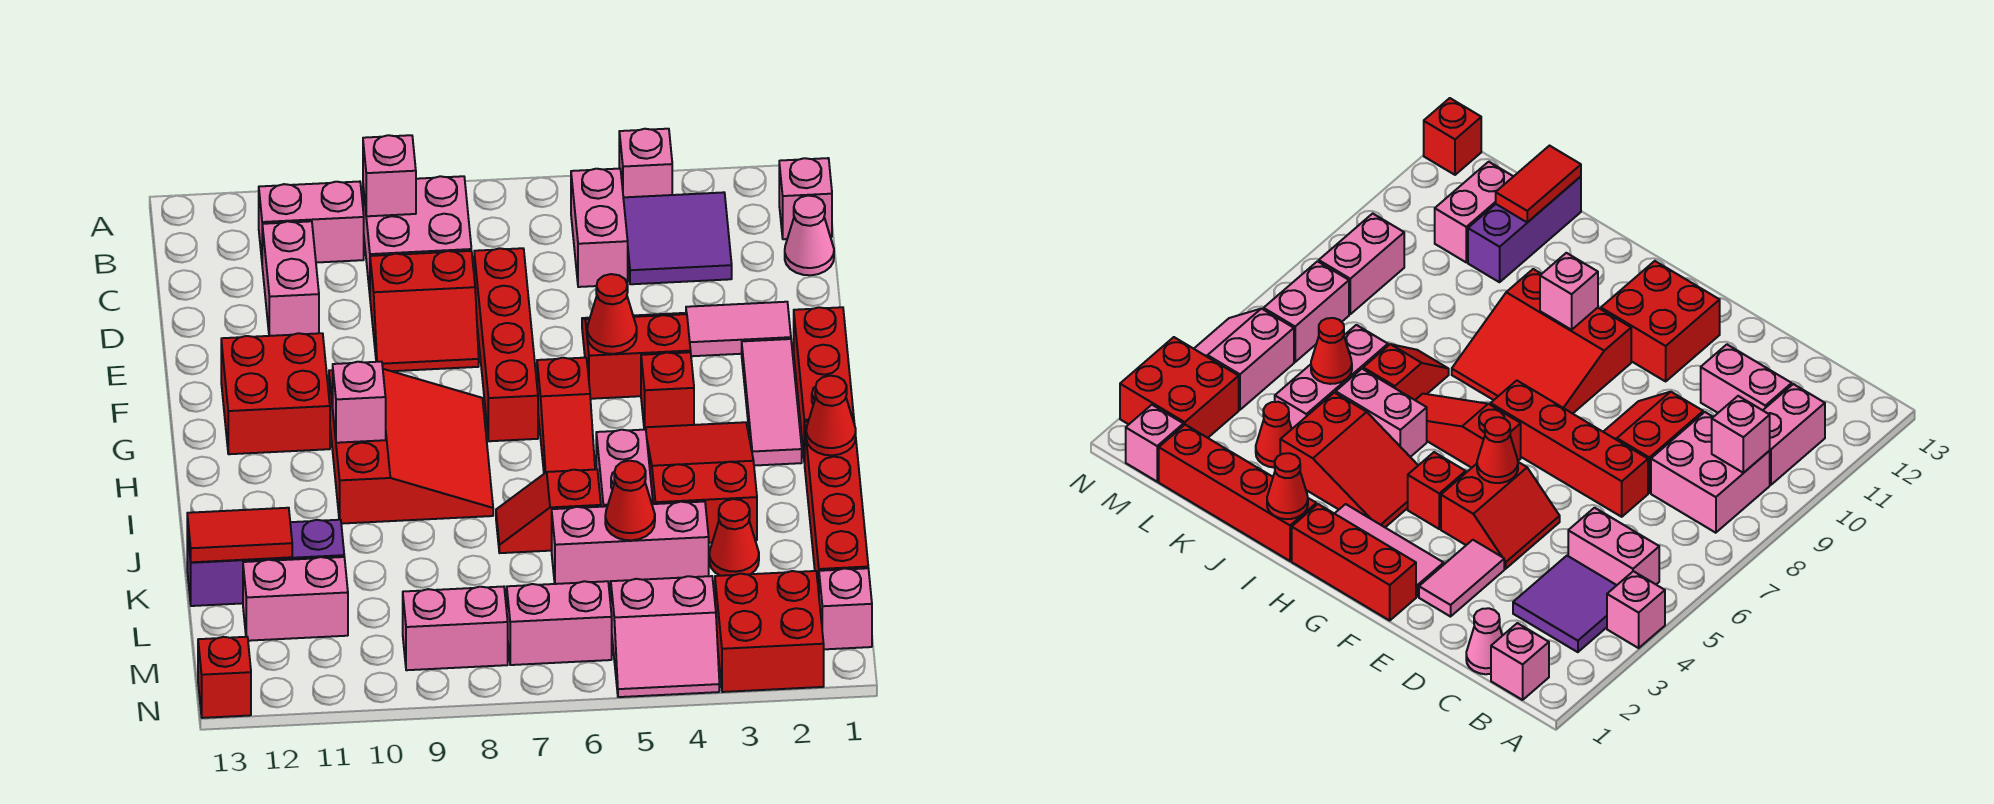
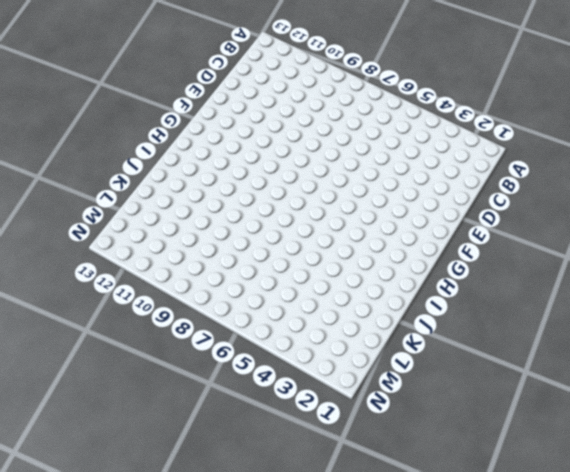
none -> pink brick A4 level 1
none -> pink brick B1 level 1
none -> purple tile B3:C4 level 1
none -> pink brick B5:C5 level 1

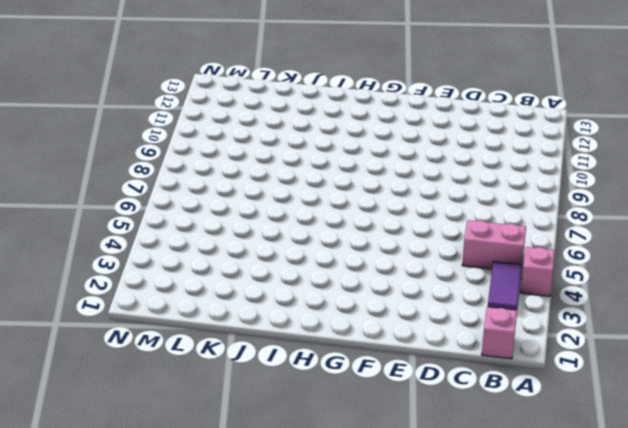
purple tile B3:B4 level 1 -> purple tile B3:C4 level 1
none -> pink brick B8:C9 level 1
none -> pink brick B10:B11 level 1
none -> pink cone C1 level 1
none -> pink brick C11:D11 level 1

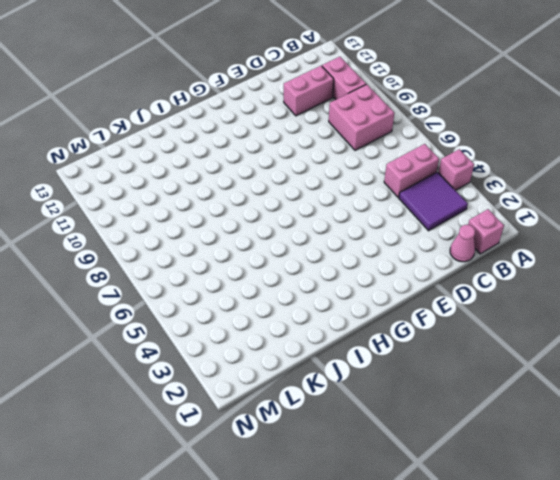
none -> red brick D7:G7 level 1
none -> red slope D8:E9 level 1 top D
none -> pink tile E2:E3 level 1
none -> red slope E4:F5 level 1 top F

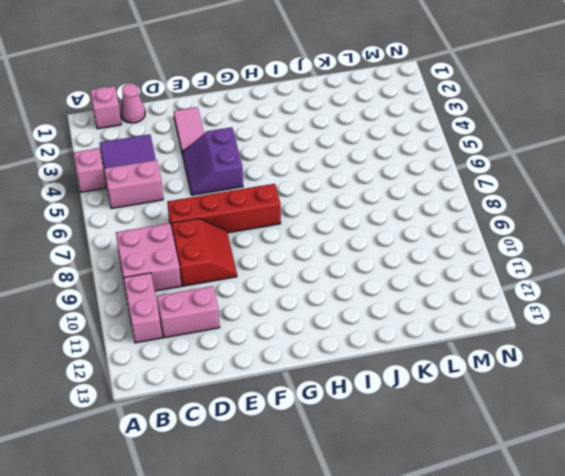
purple slope E4:F5 level 1 top F -> red slope E4:F5 level 1 top F
none -> red brick F1:H1 level 1
none -> pink tile F2:H2 level 1
none -> red brick F11:G12 level 1
none -> red brick G4 level 1

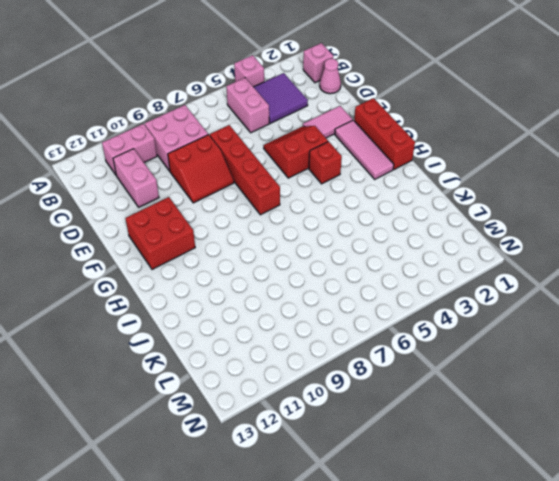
none -> red slope G6:I6 level 1 top G
none -> red slope G8:I10 level 1 top 10
none -> red slope H3:J4 level 1 top J
none -> red brick I1:L1 level 1

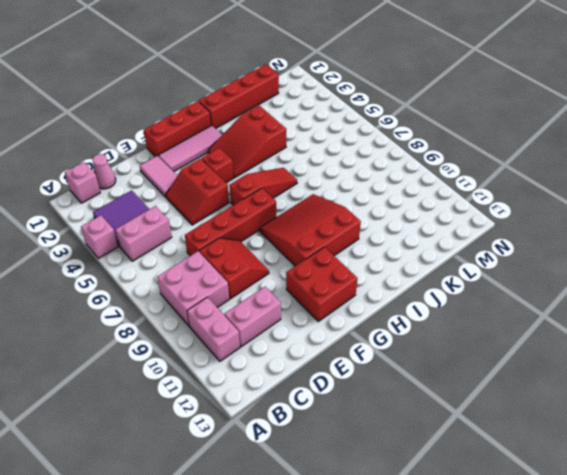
none -> pink brick I5:J5 level 1
none -> red slope J6:J7 level 1 top 6
none -> red cone K3 level 1
none -> pink brick K4:K6 level 1

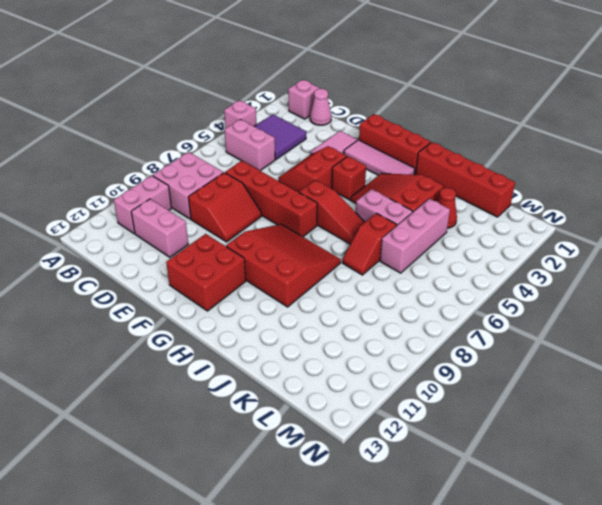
none -> purple brick K11:K13 level 1
none -> pink brick L11:L12 level 1
none -> pink brick M1 level 1
none -> red brick M2:N3 level 1

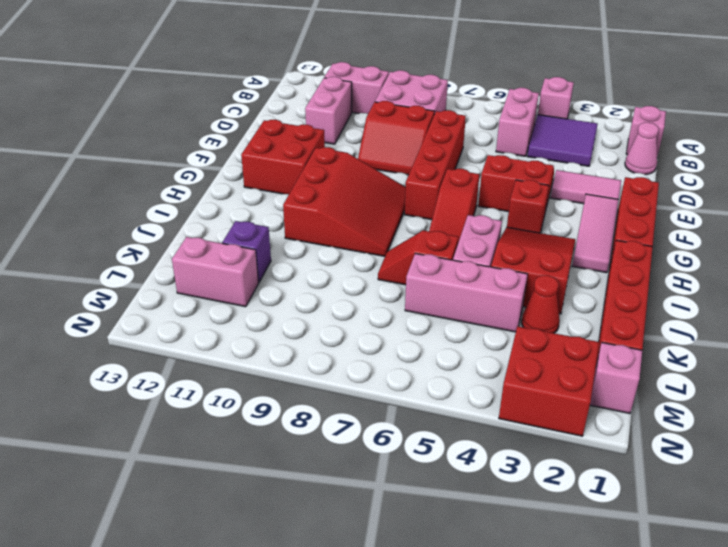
purple brick K11 level 1 -> purple brick K11:K13 level 1
none -> pink slope M4:N5 level 1 top M
none -> pink brick M6:M7 level 1
none -> pink brick M8:M9 level 1
none -> red brick N13 level 1

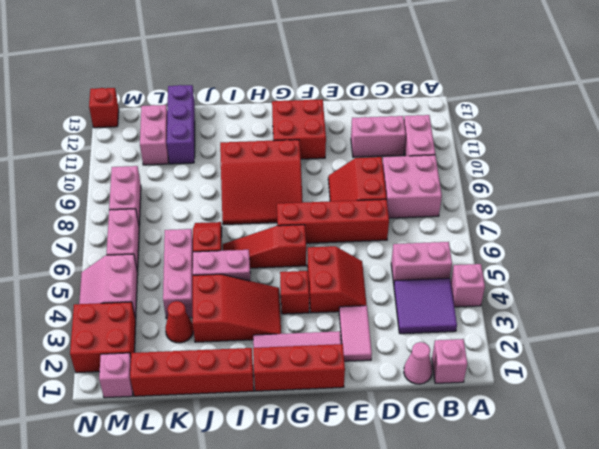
none -> pink brick B9 level 2
none -> red cone F5 level 2
none -> pink brick H10 level 2
none -> red cone I1 level 2

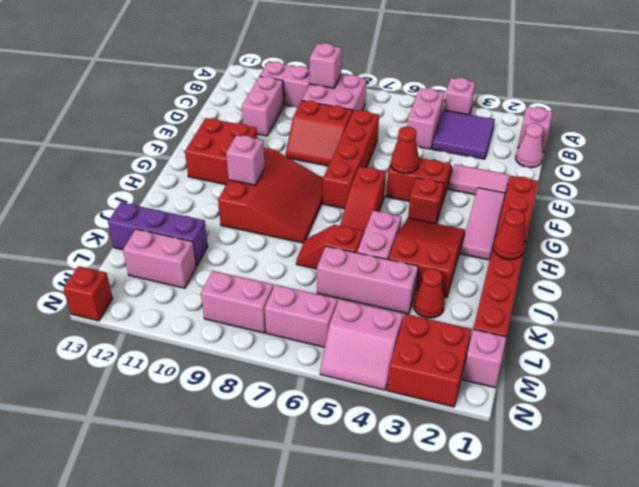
none -> red cone K5 level 2
none -> red tile K12:K13 level 2

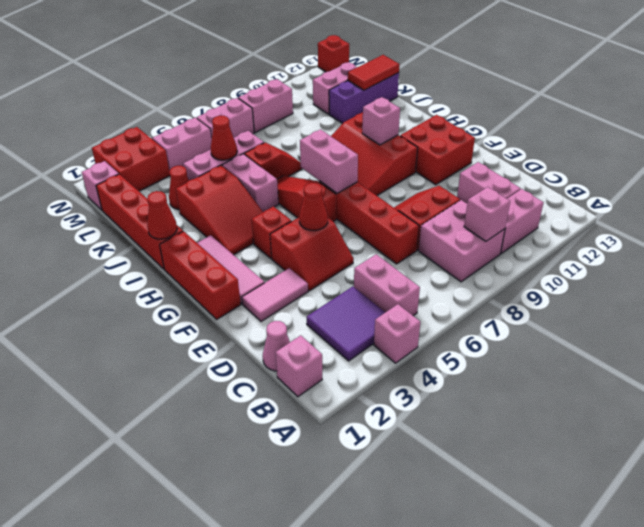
pink brick G7:H7 level 2 -> none

